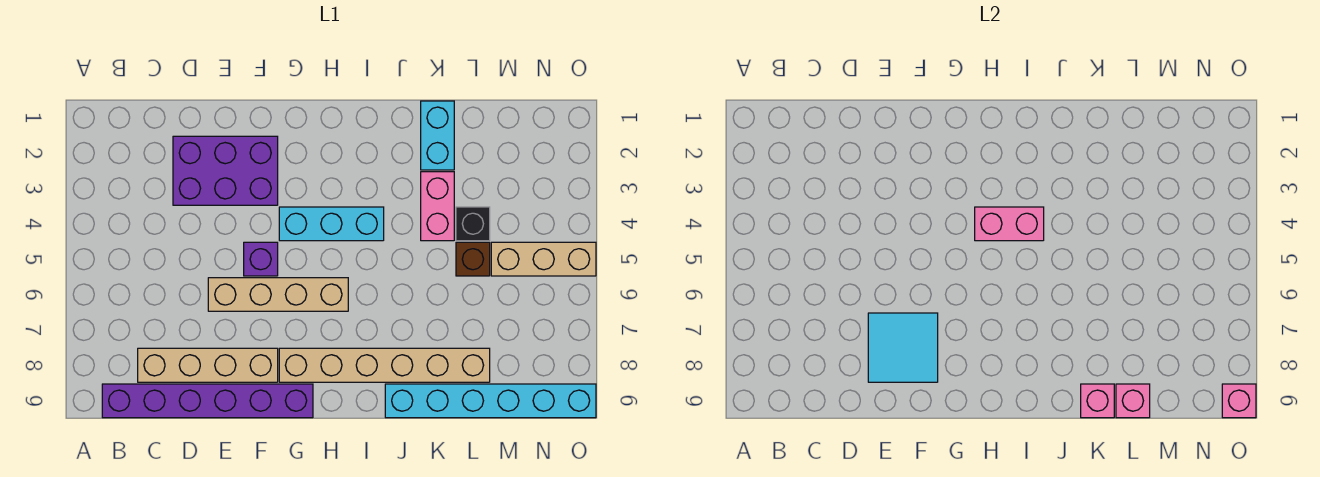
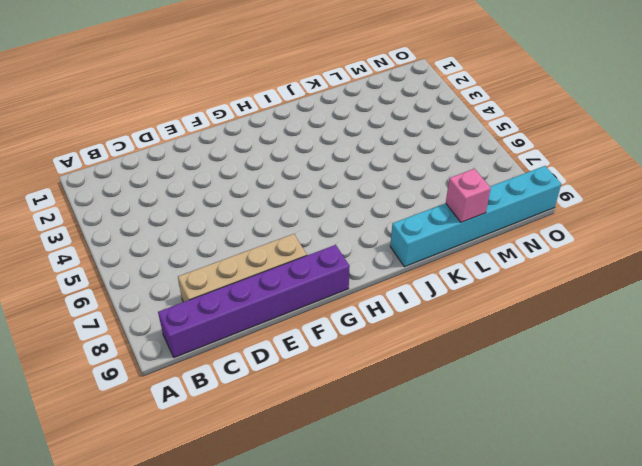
none -> purple brick D2:F3 level 1
none -> tan brick E6:H6 level 1
none -> purple brick F5 level 1

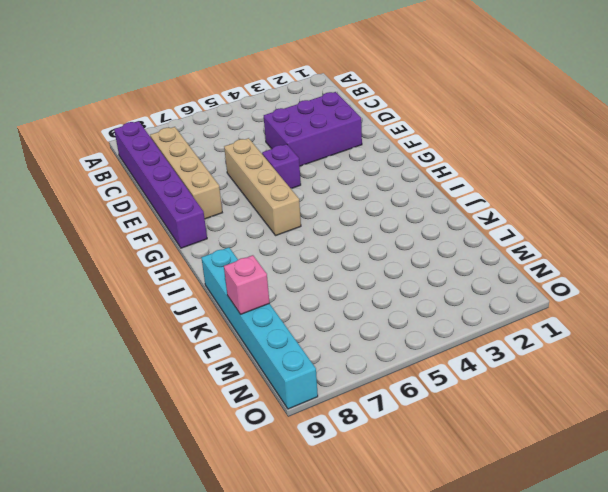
purple brick D2:E4 level 1 -> purple brick D2:F3 level 1
none -> cyan brick G4:I4 level 1
none -> tan brick G8:L8 level 1
none -> cyan brick K1:K2 level 1

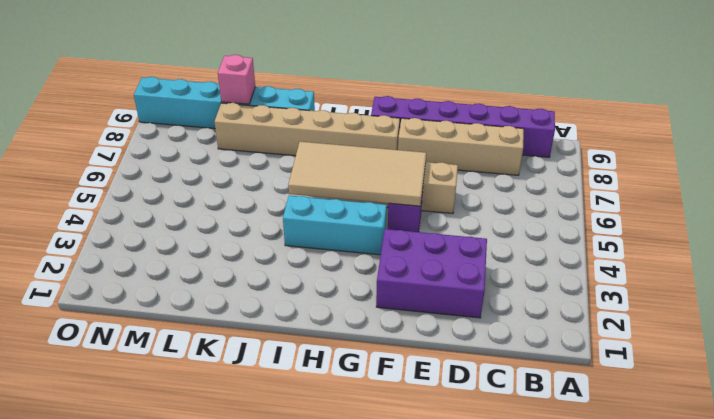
tan tile F5:I6 level 2 -> none
none -> cyan brick K1:K2 level 1
none -> pink brick K3:K4 level 1
none -> black brick L4 level 1

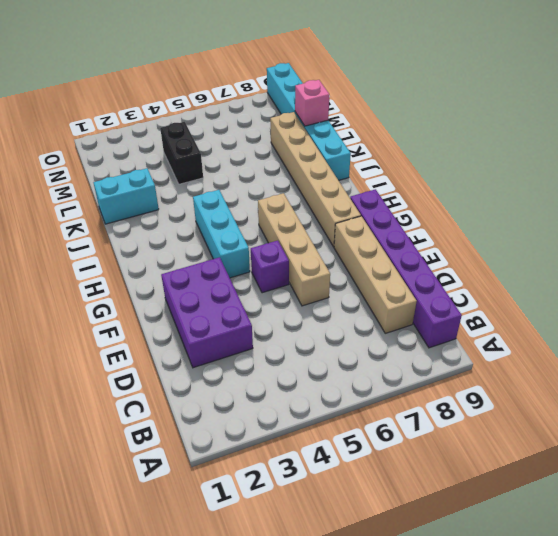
black brick L4:M4 level 1 -> black brick L4 level 1
none -> pink brick K3:K4 level 1
none -> brown brick L5 level 1
none -> tan brick M5:O5 level 1

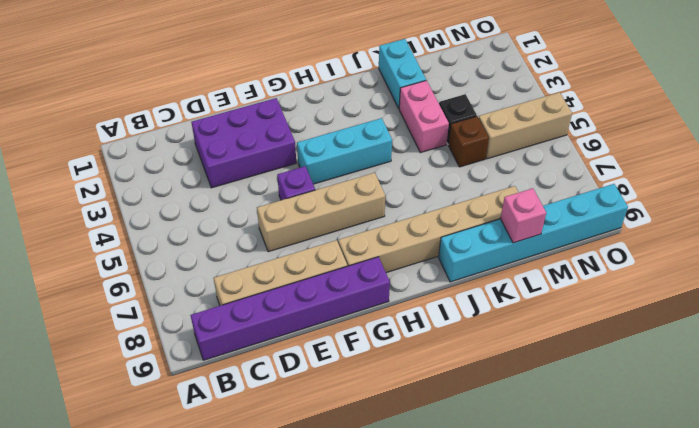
none -> cyan tile E7:F8 level 2
none -> pink brick H4:I4 level 2
none -> pink brick K9 level 2

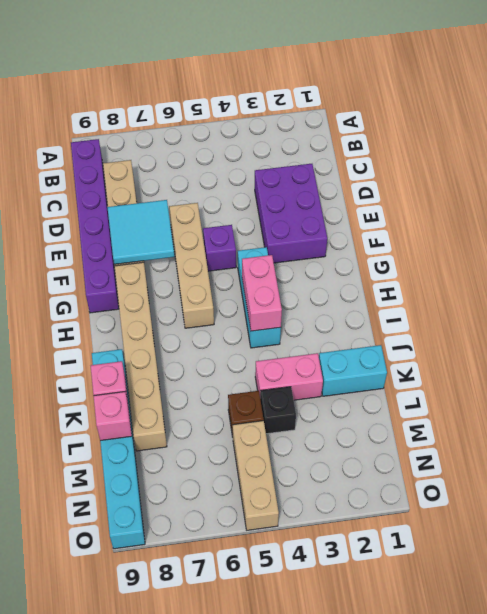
none -> pink brick O9 level 2

